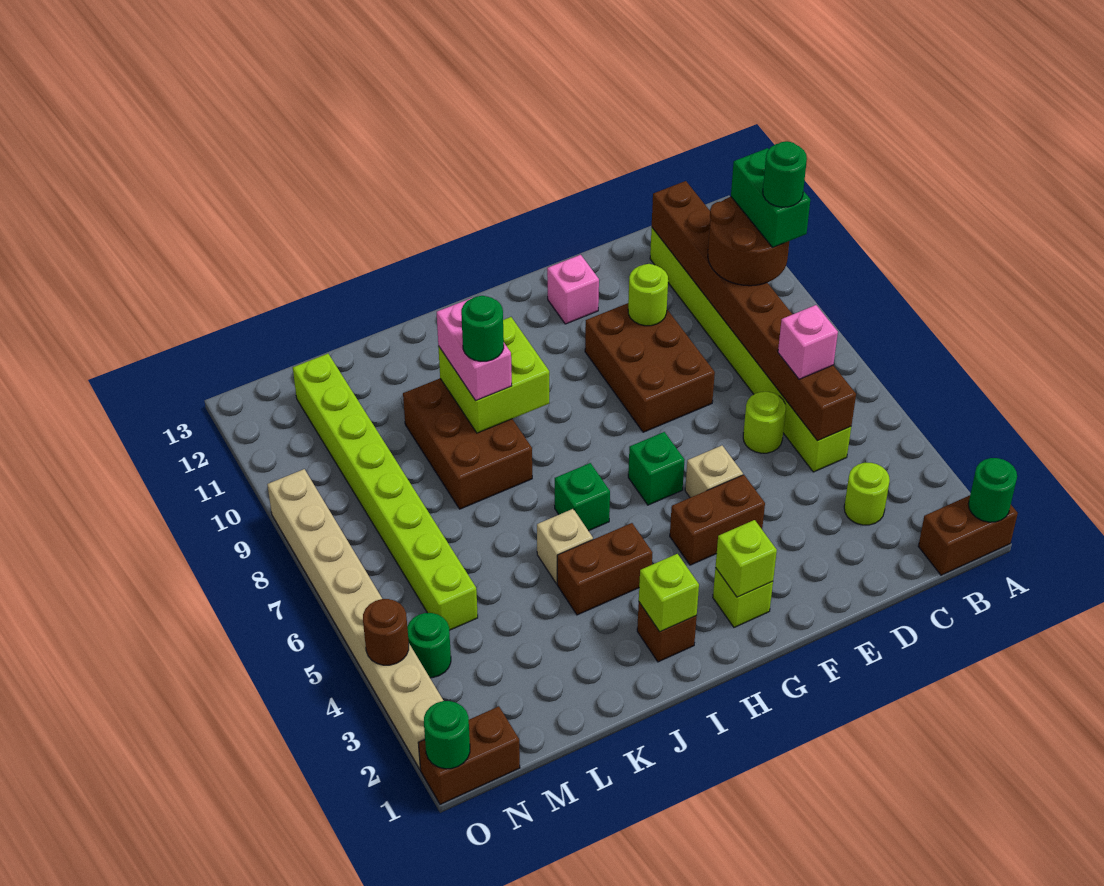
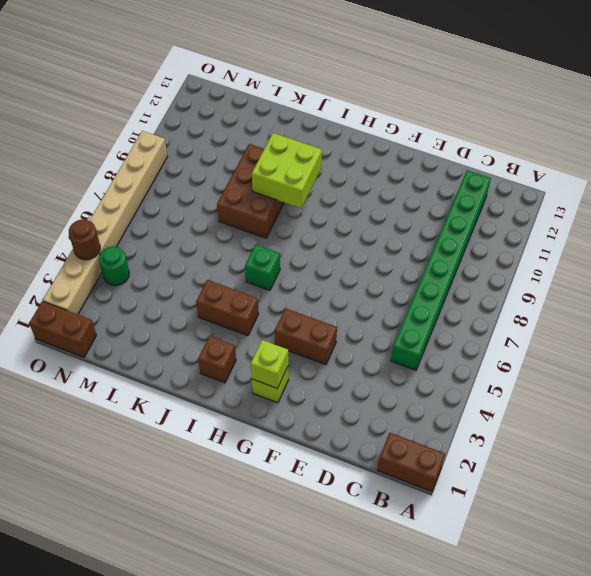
green brick C5:C12 level 1 -> lime brick C5:C12 level 1
none -> lime round brick C3 level 1
none -> lime round brick D6 level 1
none -> brown brick E8:F10 level 1
none -> tan brick F5 level 1

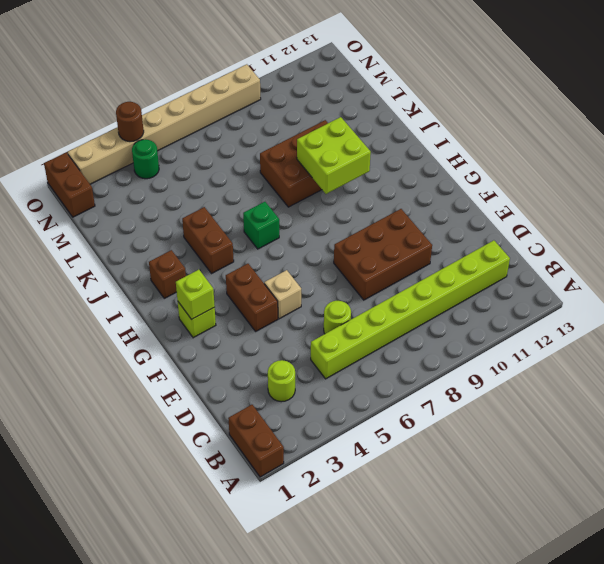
none -> pink brick F12 level 1
none -> green brick G6 level 1
none -> tan brick J5 level 1
none -> lime brick M5:M12 level 1

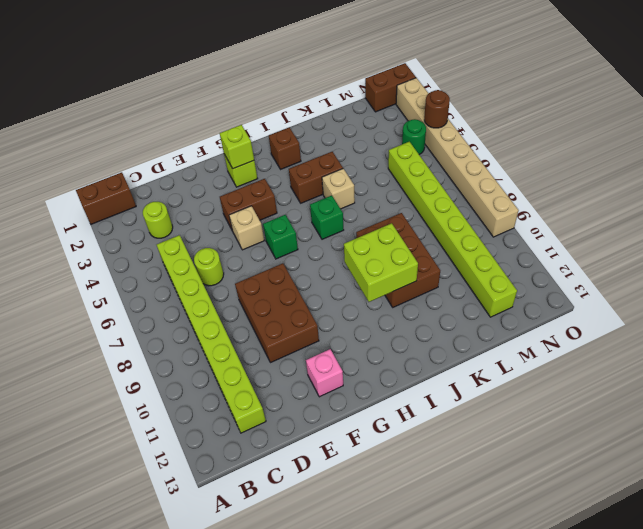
none -> green round brick A1 level 2
none -> brown brick C5:C12 level 2
none -> lime round brick E10 level 2
none -> lime brick I2 level 2

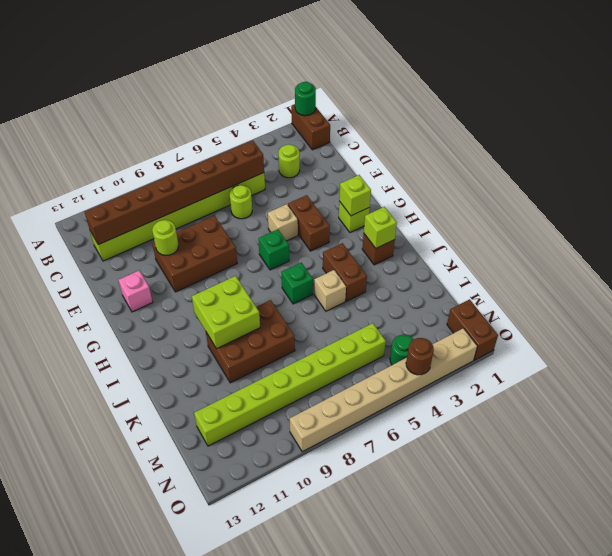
none -> green round brick O1 level 2
none -> brown round brick B9:C10 level 3
none -> pink brick C6 level 3
none -> pink brick J9:J10 level 3

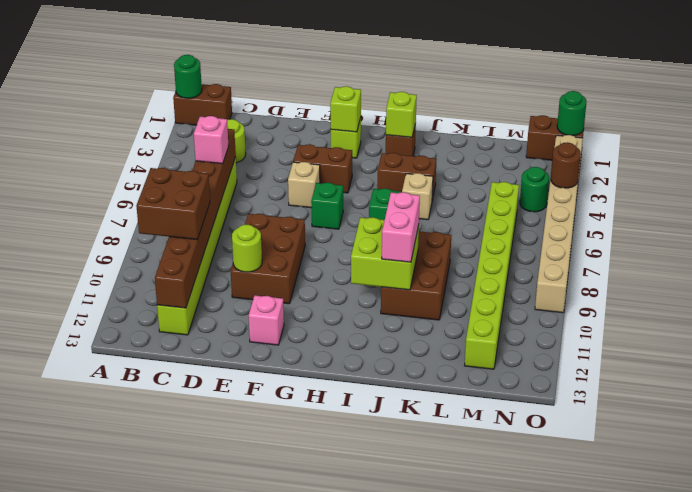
brown brick B9:C10 level 3 -> brown round brick B9:C10 level 3
none -> lime round brick D6 level 1
none -> green brick B9:B10 level 4
none -> green round brick J9 level 4
none -> green round brick B9 level 5

